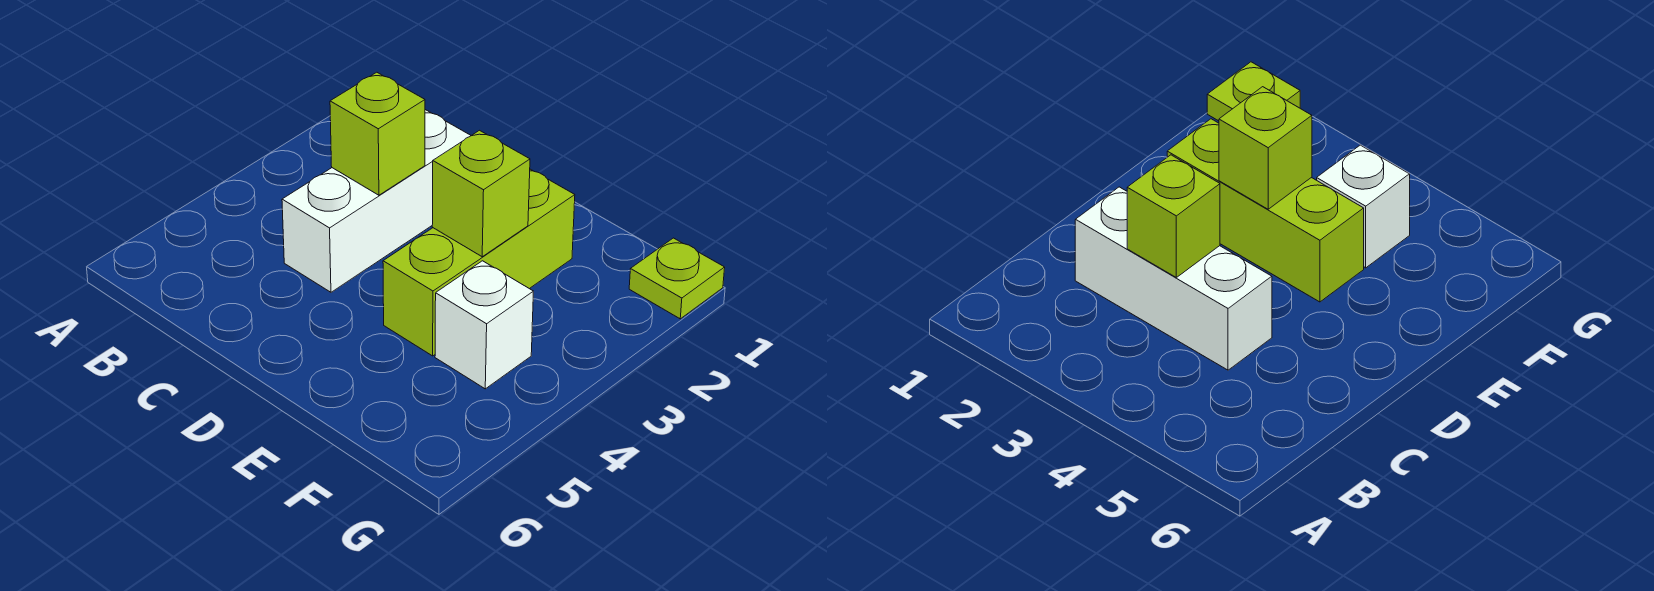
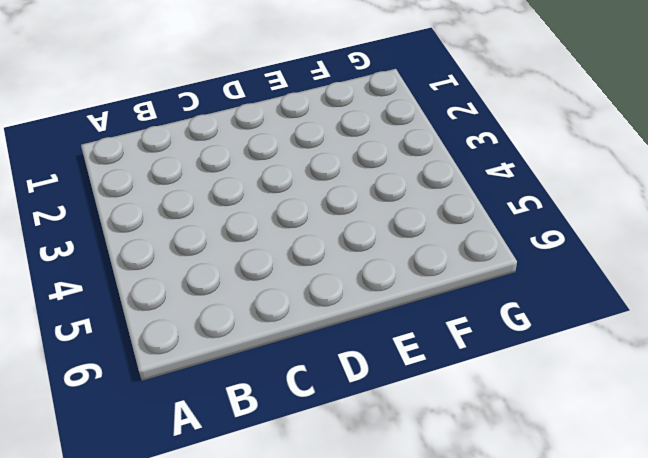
none -> white brick C2:C4 level 1
none -> lime brick E2:E4 level 1

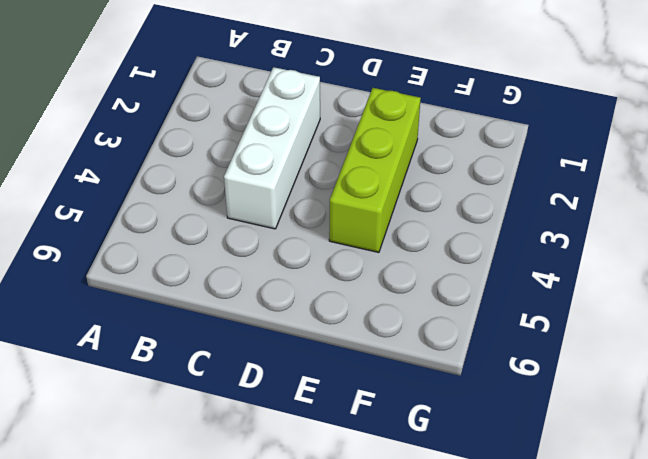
none -> white brick F4 level 1
none -> lime plate G1 level 1

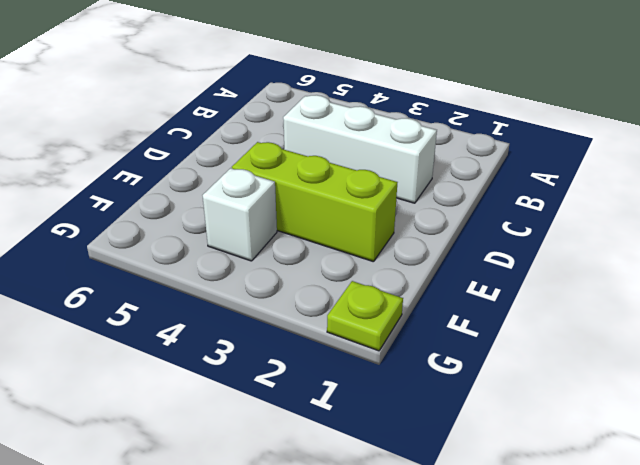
none -> lime brick C3 level 2
none -> lime brick E3 level 2

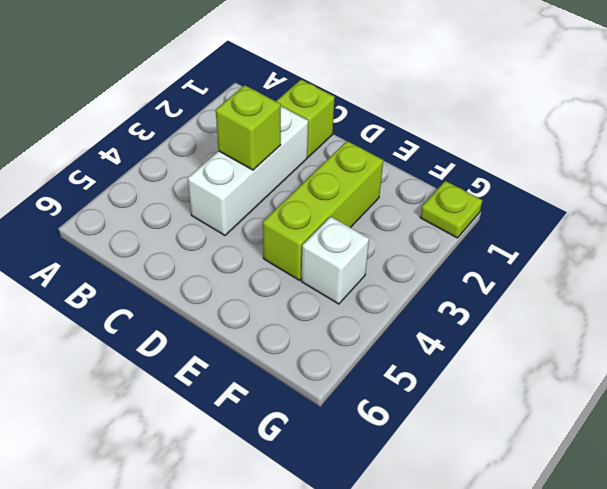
lime brick C1 level 1 -> lime brick E3 level 2

